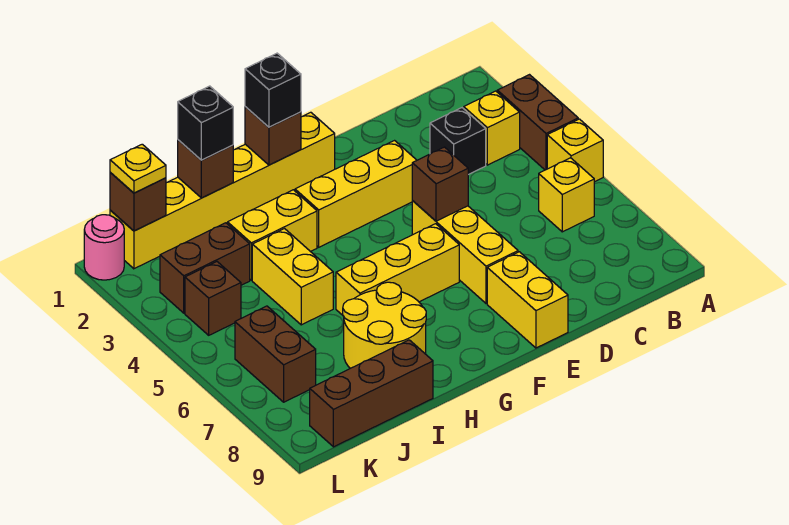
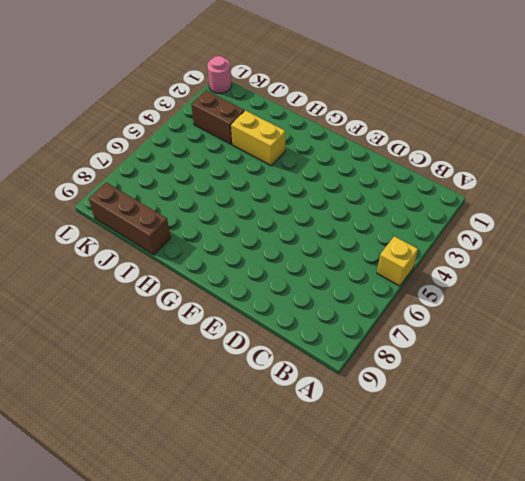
none -> brown brick A3:A4 level 1
none -> yellow brick B3 level 1
none -> yellow brick B6 level 1

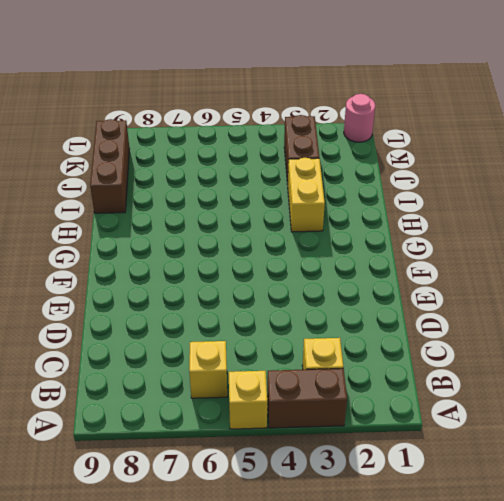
none -> black brick C3 level 1
none -> yellow brick E3:G3 level 1
none -> yellow brick E5:E7 level 1

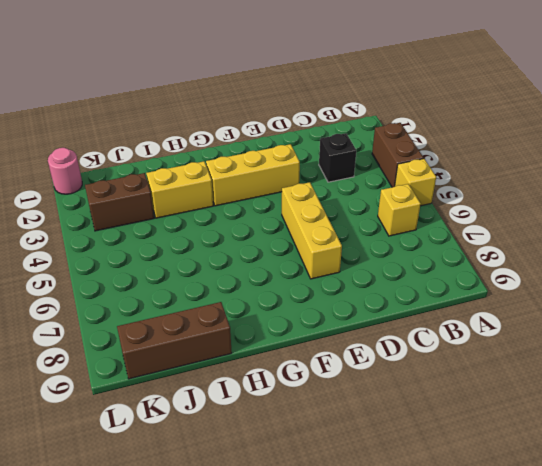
none -> yellow brick B3 level 1
none -> yellow brick E8:E9 level 1
none -> yellow brick F1:K1 level 1

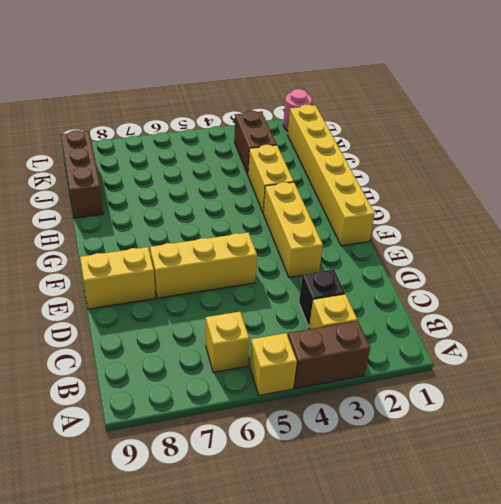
none -> yellow brick F6:H6 level 1
none -> yellow round brick H7:I8 level 1
none -> yellow brick I4:I5 level 1

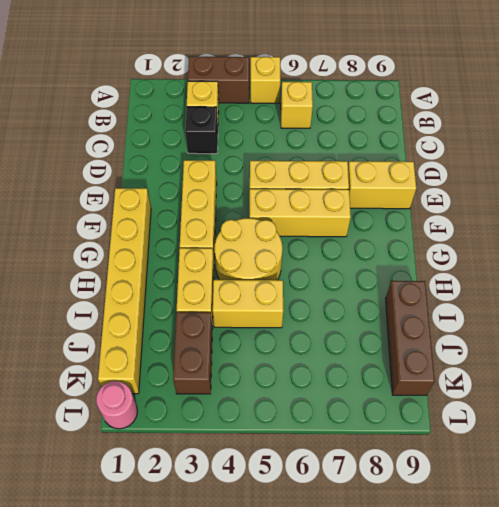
yellow brick F5:F7 level 1 -> yellow brick F6:H6 level 1
yellow round brick G4:H5 level 1 -> yellow round brick H7:I8 level 1
none -> brown brick K4 level 1
none -> brown brick K6:K7 level 1
none -> brown brick E5 level 2

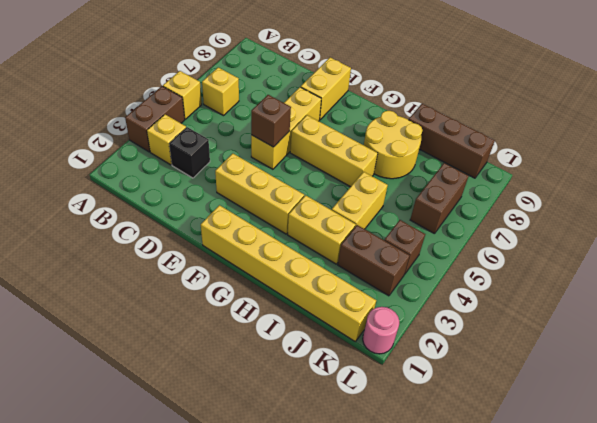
none -> brown brick G1 level 2
none -> brown brick I1 level 2
none -> brown brick K1 level 2

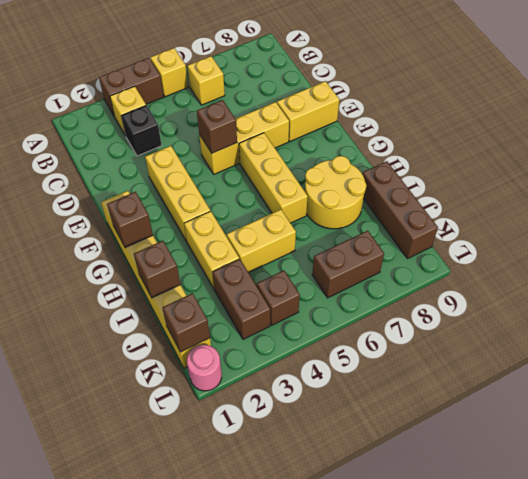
none -> black brick G1 level 3
none -> black brick I1 level 3
none -> yellow plate K1 level 3

